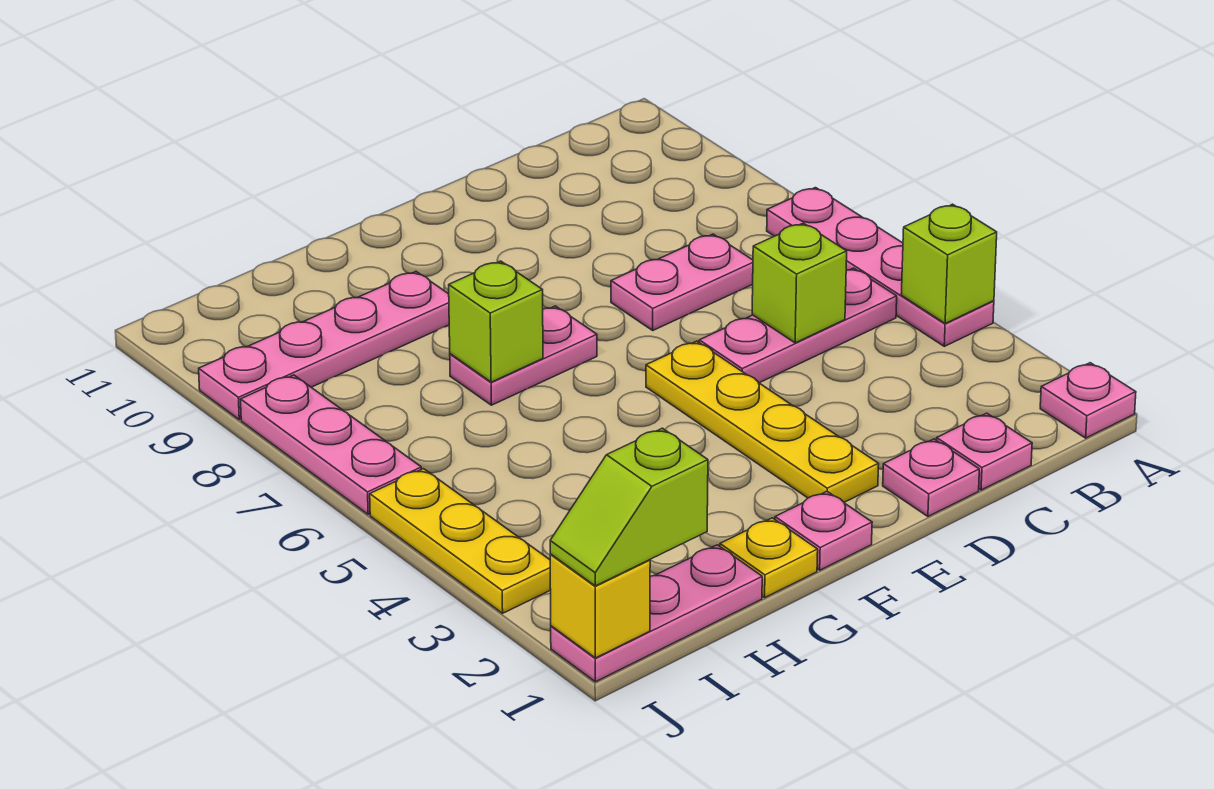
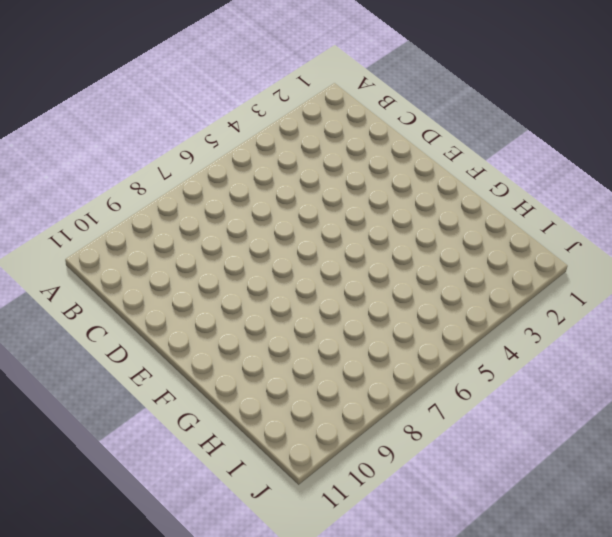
none -> pink plate A1 level 1
none -> pink plate A4:A7 level 1
none -> pink plate B5:D5 level 1

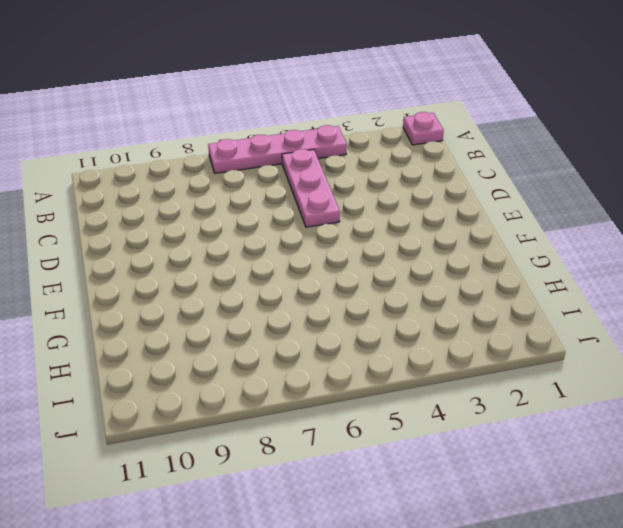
none -> pink plate C1 level 1
none -> pink plate C7:D7 level 1
none -> pink plate D1 level 1

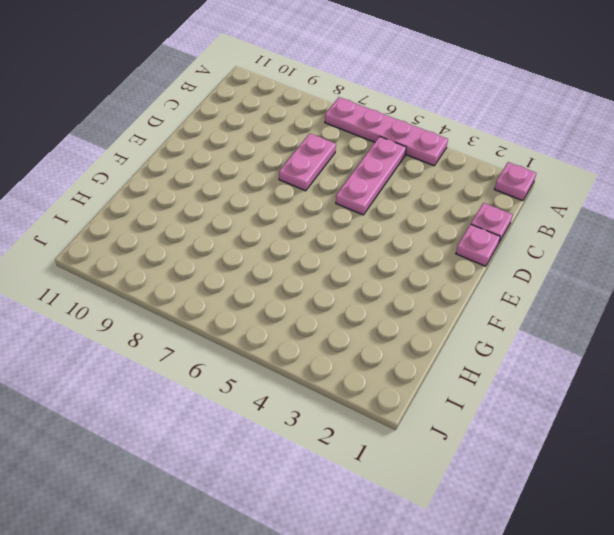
none -> yellow plate E2:E5 level 1
none -> pink plate F1 level 1
none -> pink plate F7:G7 level 1

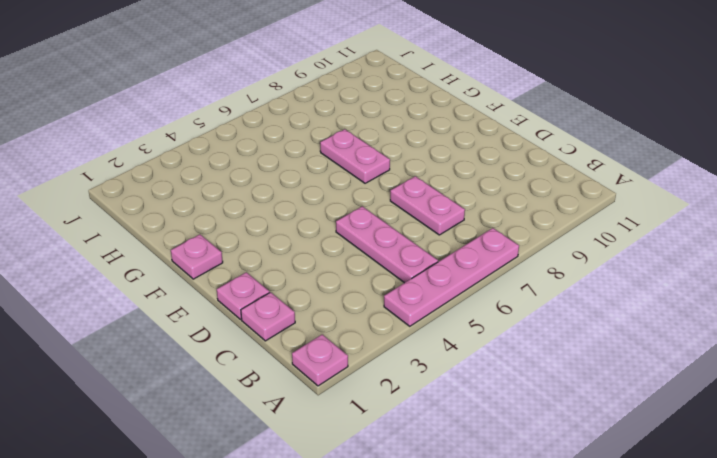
none -> yellow plate E2:E5 level 1
none -> yellow plate G1 level 1
none -> pink plate G9:J9 level 1

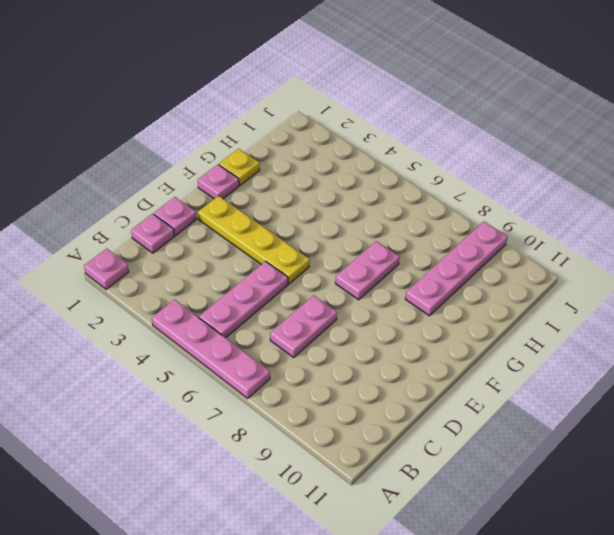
none -> pink plate H1:J1 level 1
none -> yellow plate J3:J5 level 1
none -> pink plate J6:J8 level 1

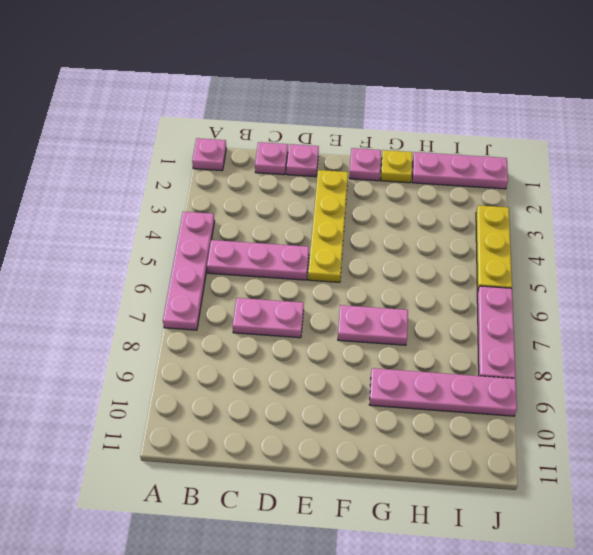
none -> lime brick A4 level 2
none -> lime brick C5 level 2
none -> lime brick G7 level 2

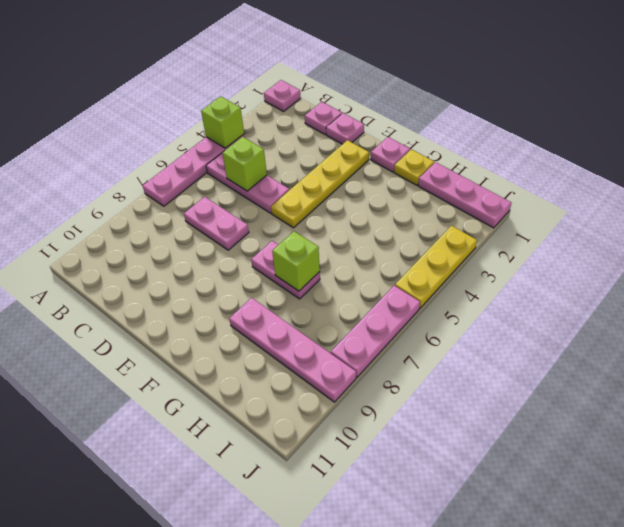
none -> yellow brick J1 level 2
none -> lime slope I1:J1 level 3 top I

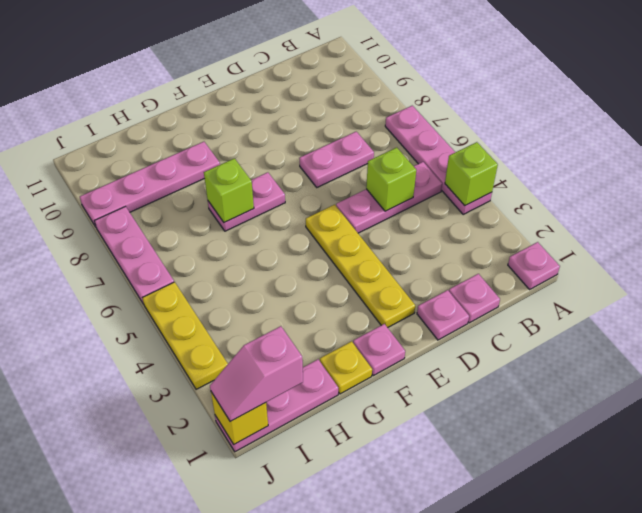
pink slope I1:J1 level 3 top I -> lime slope I1:J1 level 3 top I

